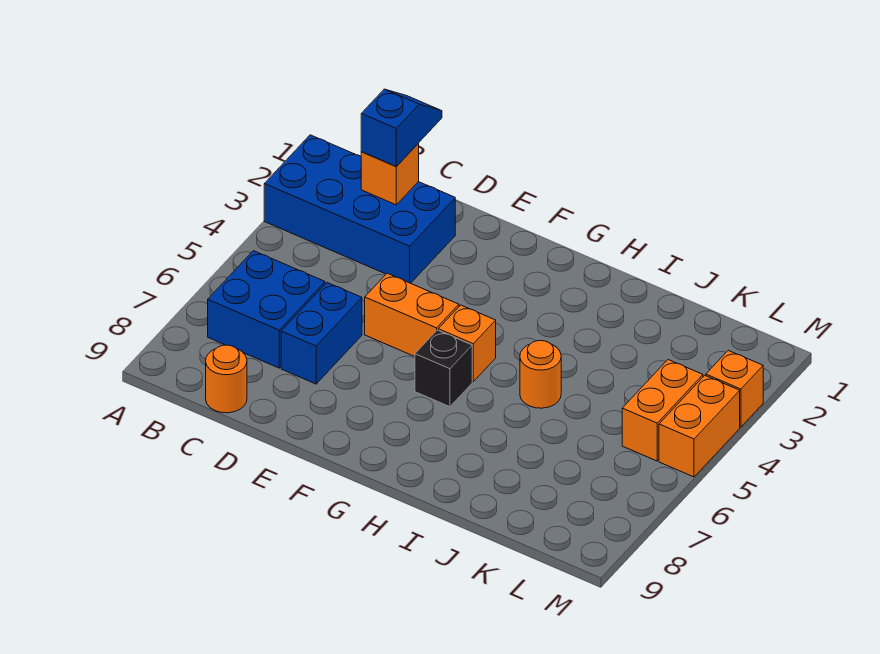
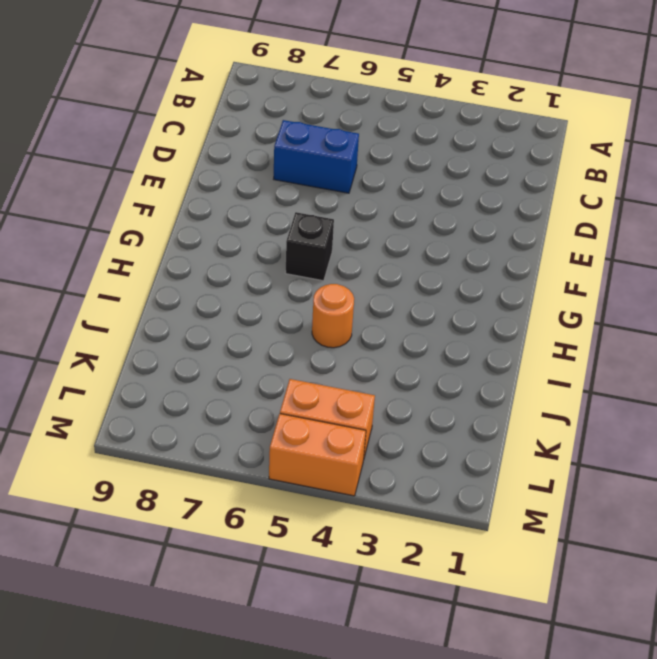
none -> blue brick A2:D3 level 1
none -> blue brick B6:C7 level 1
none -> orange round brick C9 level 1

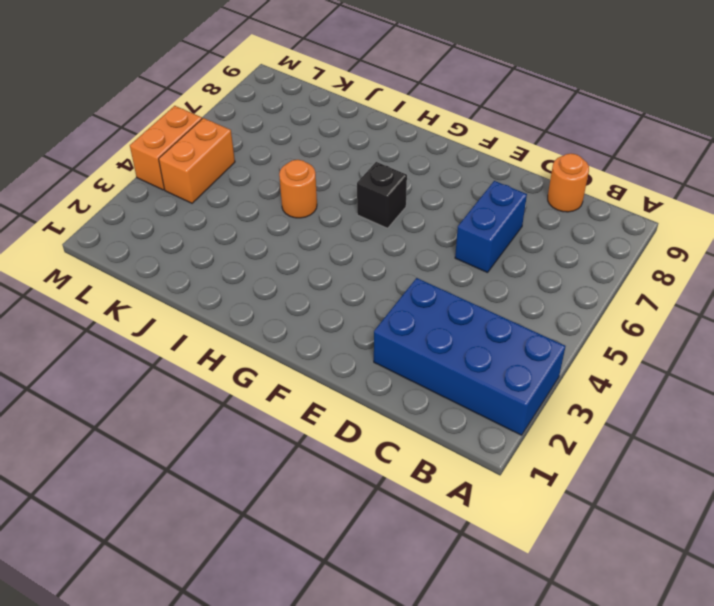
none -> blue brick B6:C7 level 1
none -> orange brick E5:F5 level 1
none -> orange brick G5 level 1

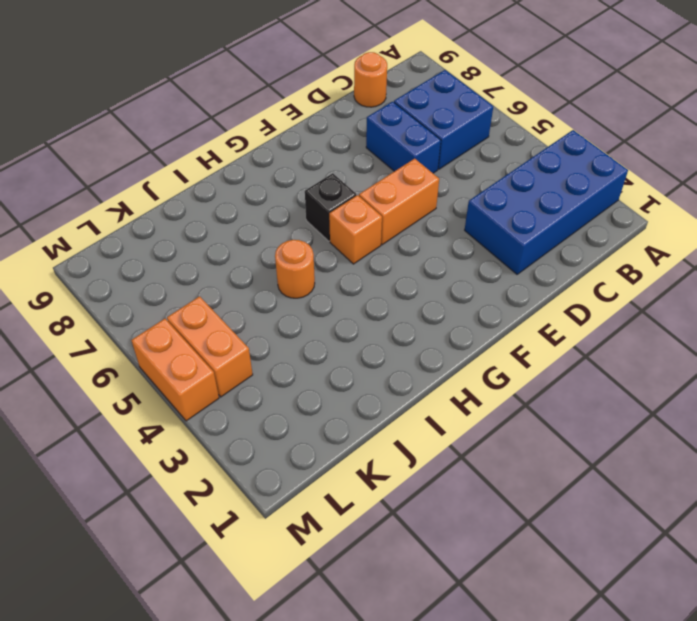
none -> orange brick M3 level 1
none -> orange brick C2 level 2
none -> blue slope C1:C2 level 3 top 2

